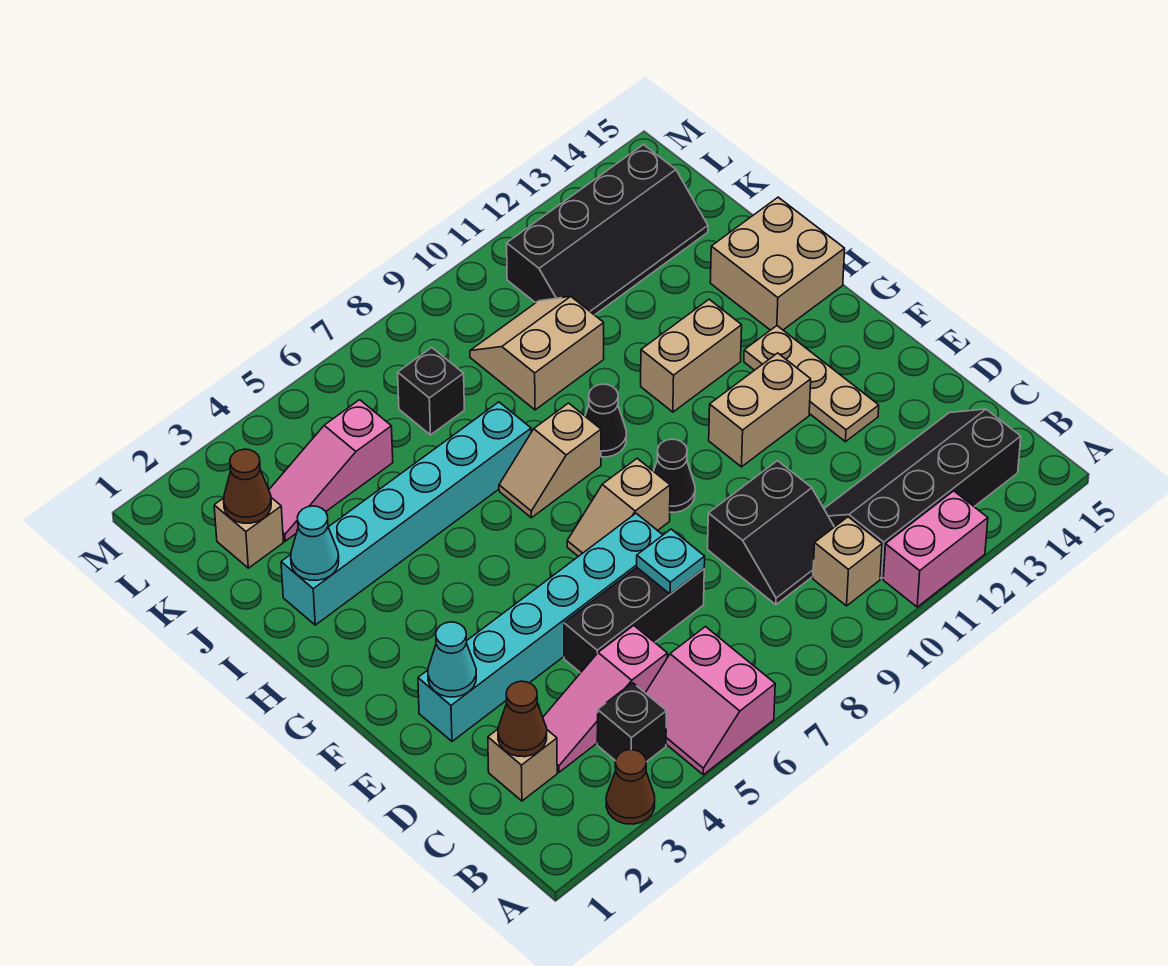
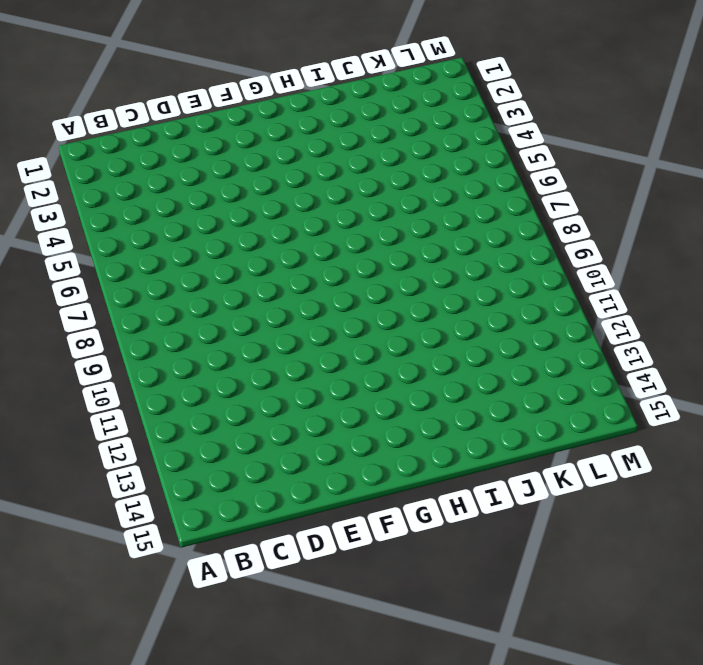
none -> brown cone A3 level 1
none -> pink slope A5:B6 level 1 top 6
none -> pink brick A11:A12 level 1
none -> black brick B4 level 1

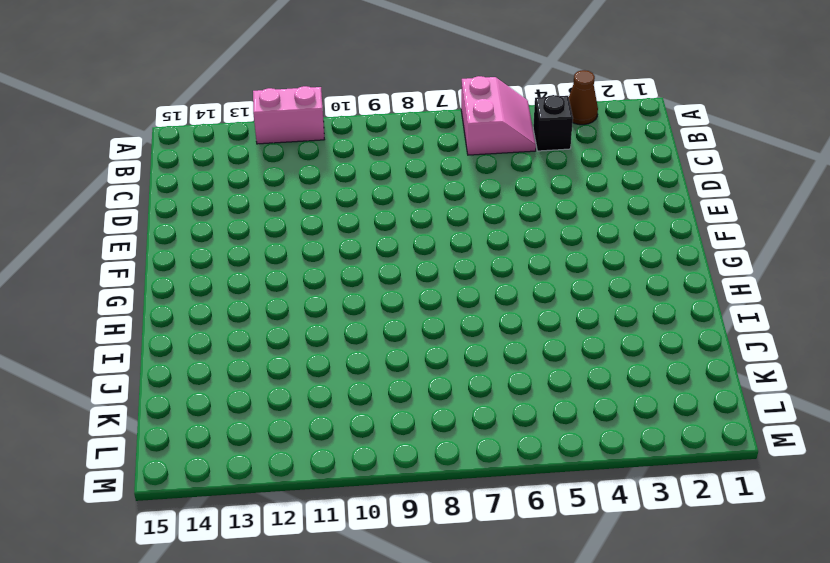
none -> tan brick B10 level 1
none -> black slope B11:C14 level 1 top B
none -> tan brick C2 level 1
none -> pink slope C3:C5 level 1 top 5

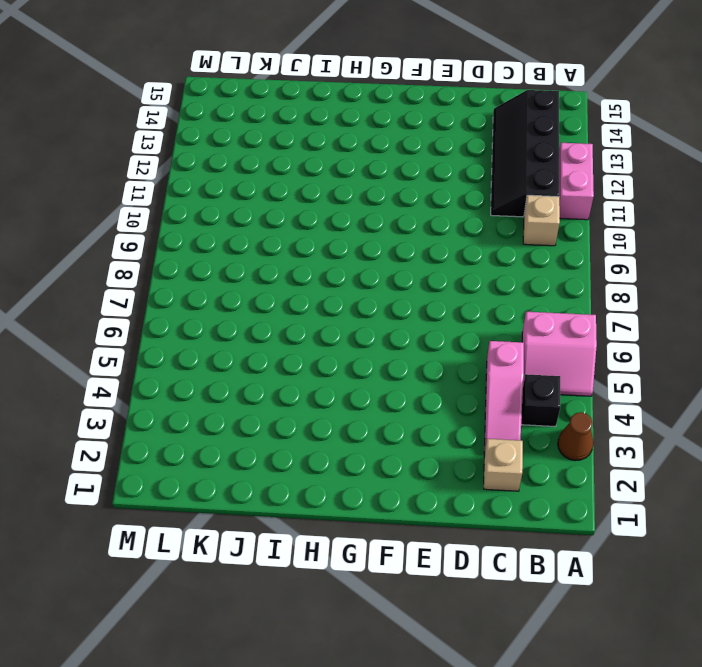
none -> black slope C9:D10 level 1 top D
none -> black brick D5:D7 level 1
none -> cyan brick E2:E7 level 1
none -> tan plate E13:G13 level 1

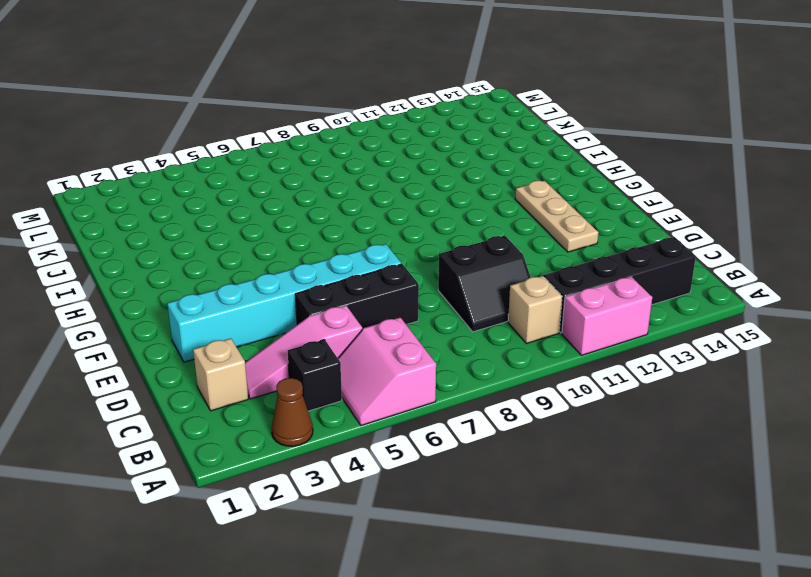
none -> tan slope F7:F8 level 1 top 8
none -> black cone F9 level 1
none -> tan brick F11:F12 level 1
none -> tan slope H7:H8 level 1 top 8

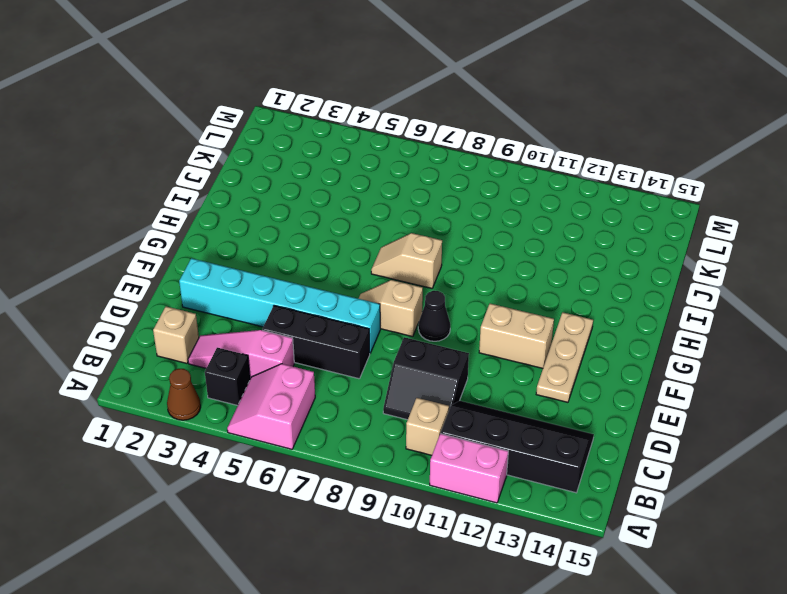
none -> black cone H9 level 1
none -> tan brick H11:H12 level 1
none -> tan brick H14:I15 level 1
none -> cyan brick I2:I7 level 1

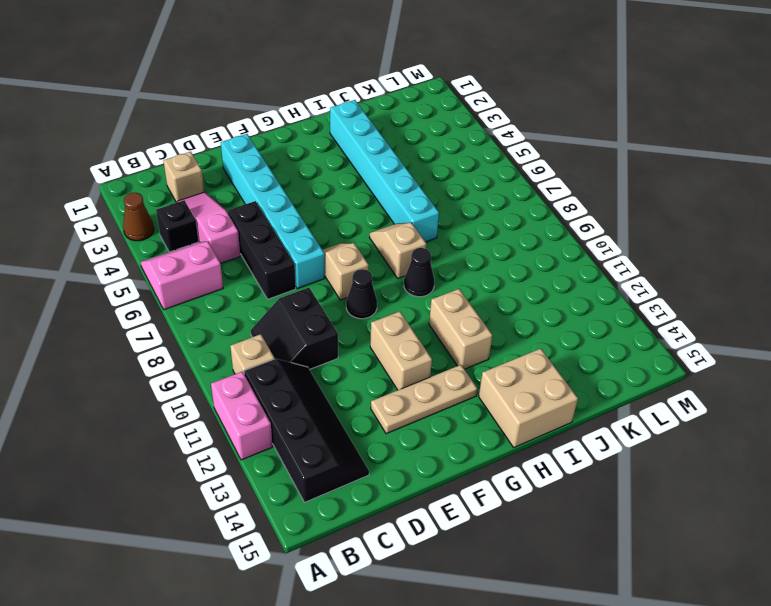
none -> tan slope J9:K10 level 1 top J
none -> tan brick K2 level 1
none -> pink slope K3:K5 level 1 top 5
none -> black brick K7 level 1

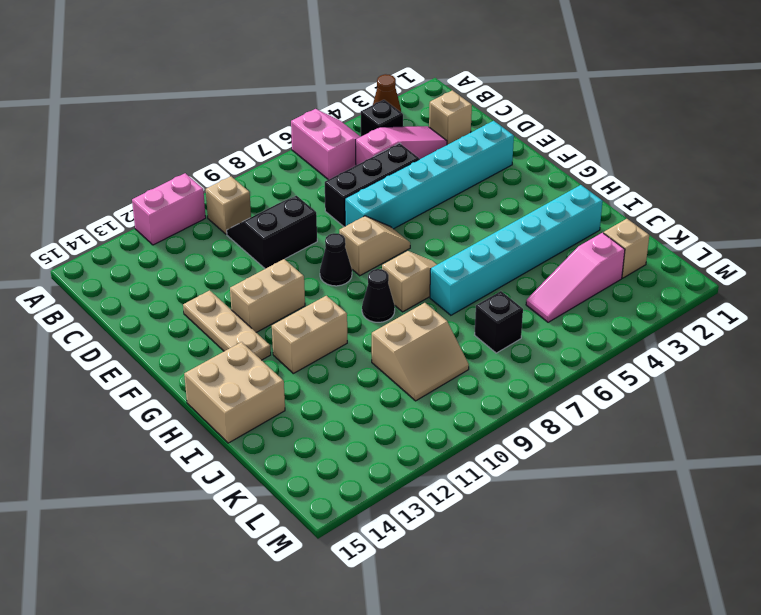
pink slope K3:K5 level 1 top 3 -> pink slope K3:K5 level 1 top 5
none -> black slope B11:C14 level 1 top B
none -> black slope K11:L14 level 1 top L
none -> brown cone C2 level 2
none -> cyan plate D7 level 2

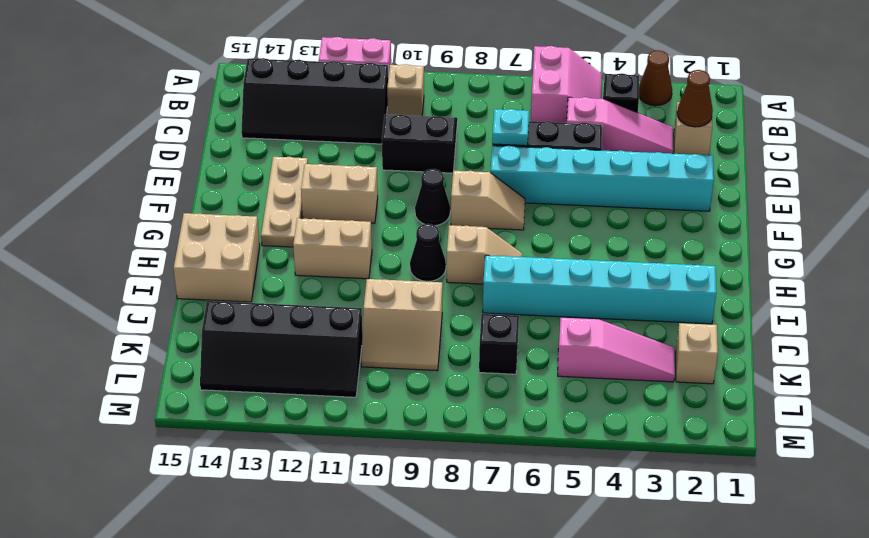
black slope K11:L14 level 1 top K -> black slope K11:L14 level 1 top L
none -> cyan cone E2 level 2
none -> cyan cone I2 level 2
none -> brown cone K2 level 2

